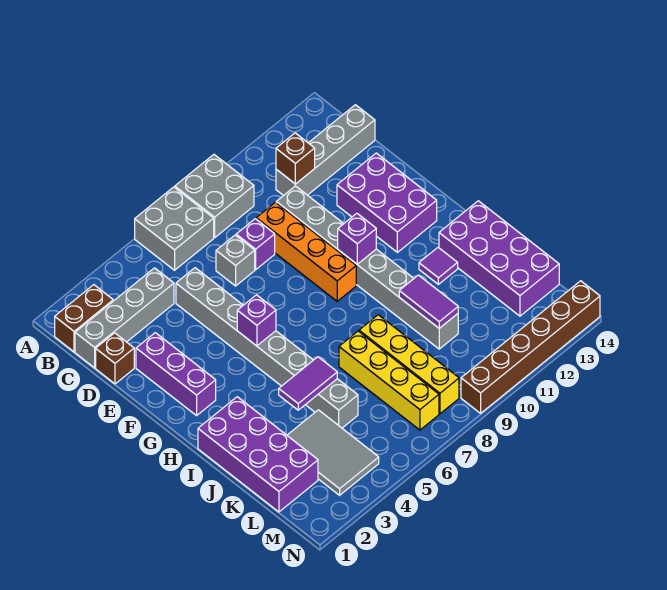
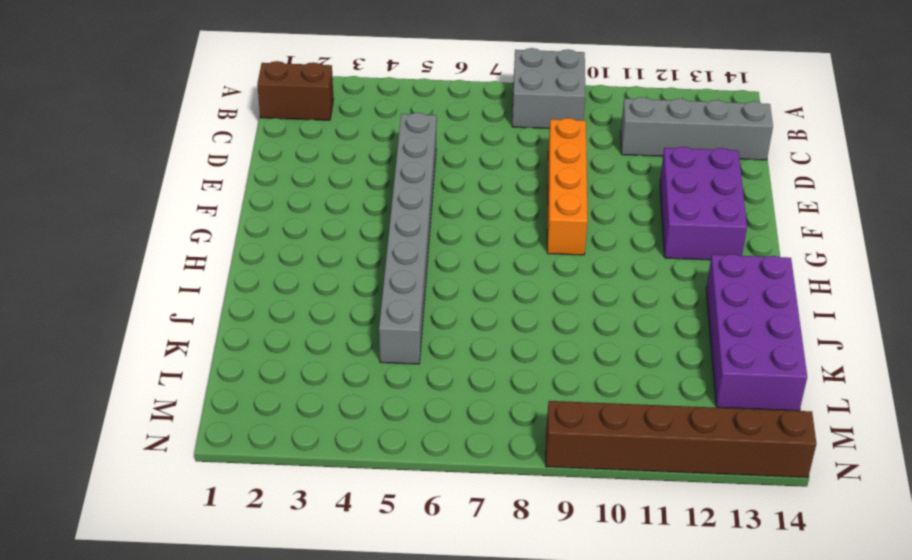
none -> grey brick A6:B7 level 1
none -> grey brick C1:C4 level 1
none -> brown brick D1 level 1

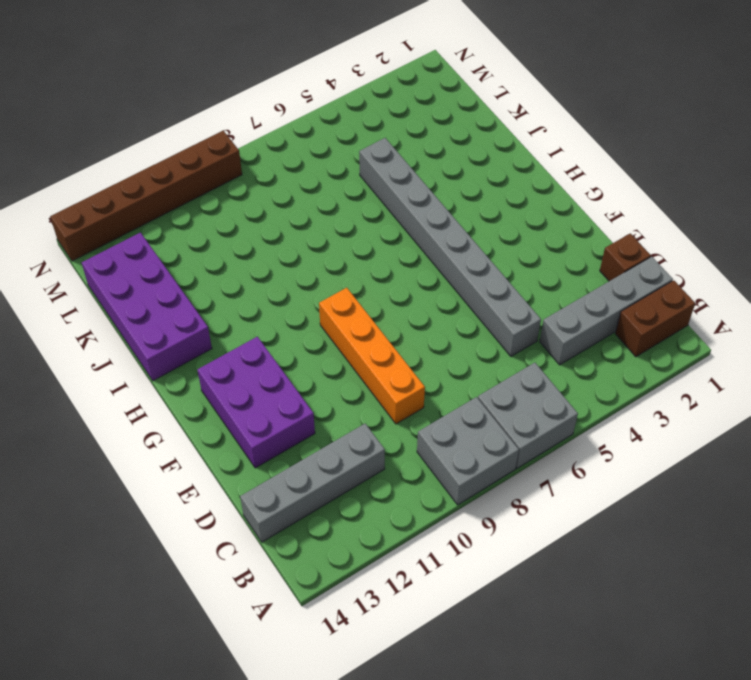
none -> grey brick D7 level 1
none -> purple brick D8 level 1
none -> grey brick D10:K10 level 1

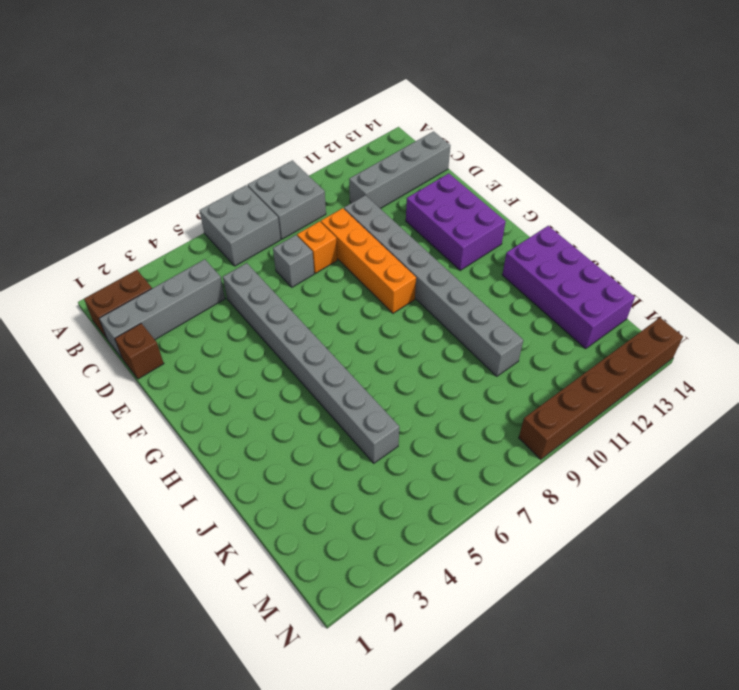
orange brick D8 level 1 -> purple brick D8 level 1
none -> purple brick E2:G2 level 1
none -> purple brick I1:L2 level 1
none -> purple tile I12 level 1

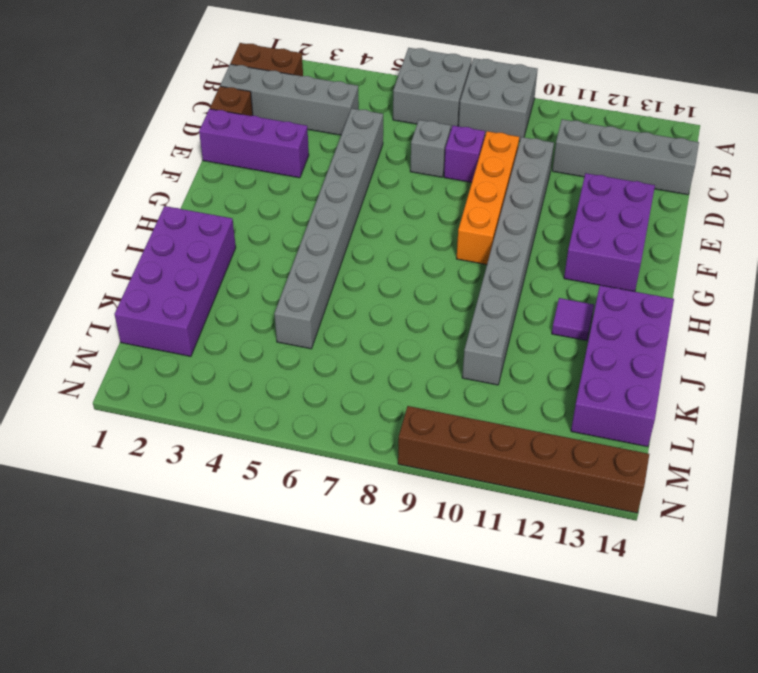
purple brick E1:E3 level 1 -> purple brick E2:G2 level 1
none -> yellow brick J7:M7 level 1
none -> yellow brick J8:M8 level 1
none -> grey tile K3:M4 level 1

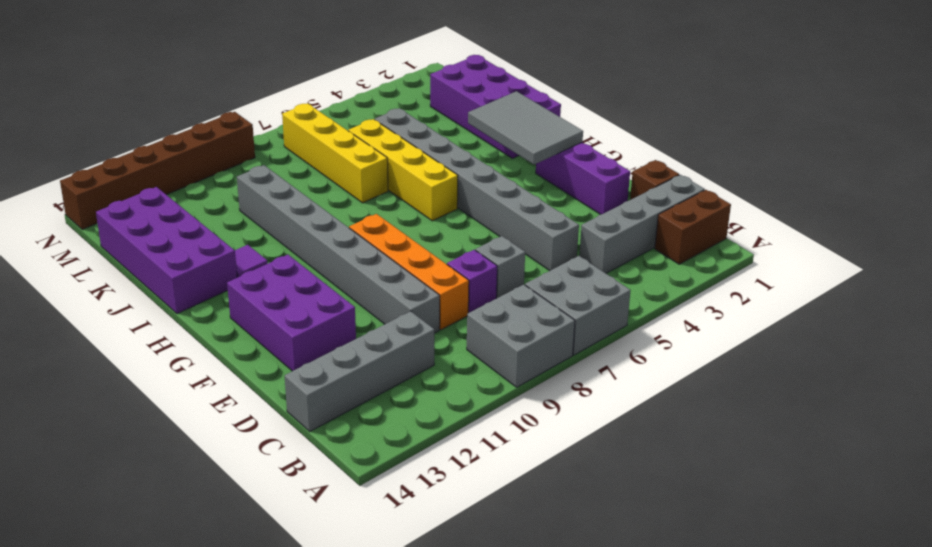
grey tile G2:I3 level 2 -> grey tile K3:M4 level 1
yellow brick H6:K6 level 1 -> yellow brick J8:M8 level 1
none -> brown brick C11 level 2
none -> purple brick G5 level 2
none -> purple brick G10 level 2

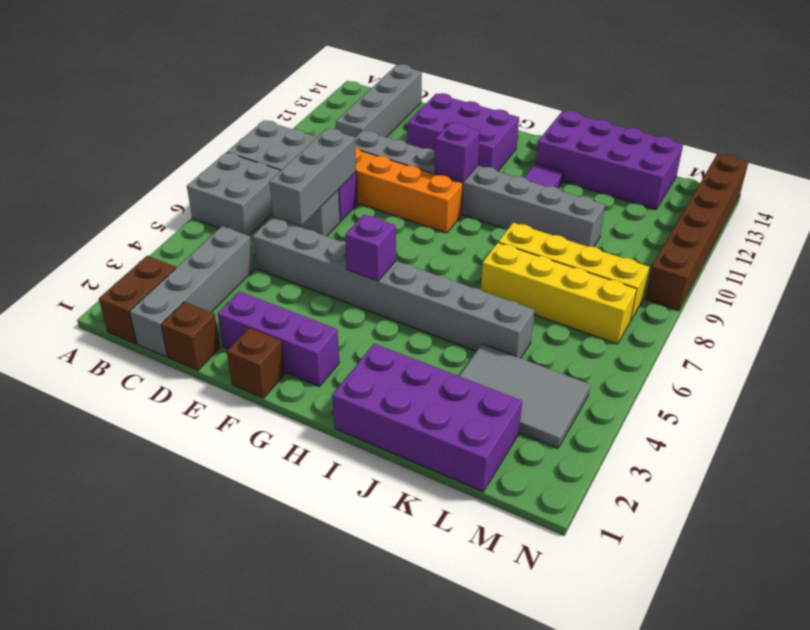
grey brick D6:D8 level 2 -> none
brown brick F1 level 1 -> brown brick C11 level 2
none -> purple tile J4:J5 level 2
none -> purple tile J10:K10 level 2

